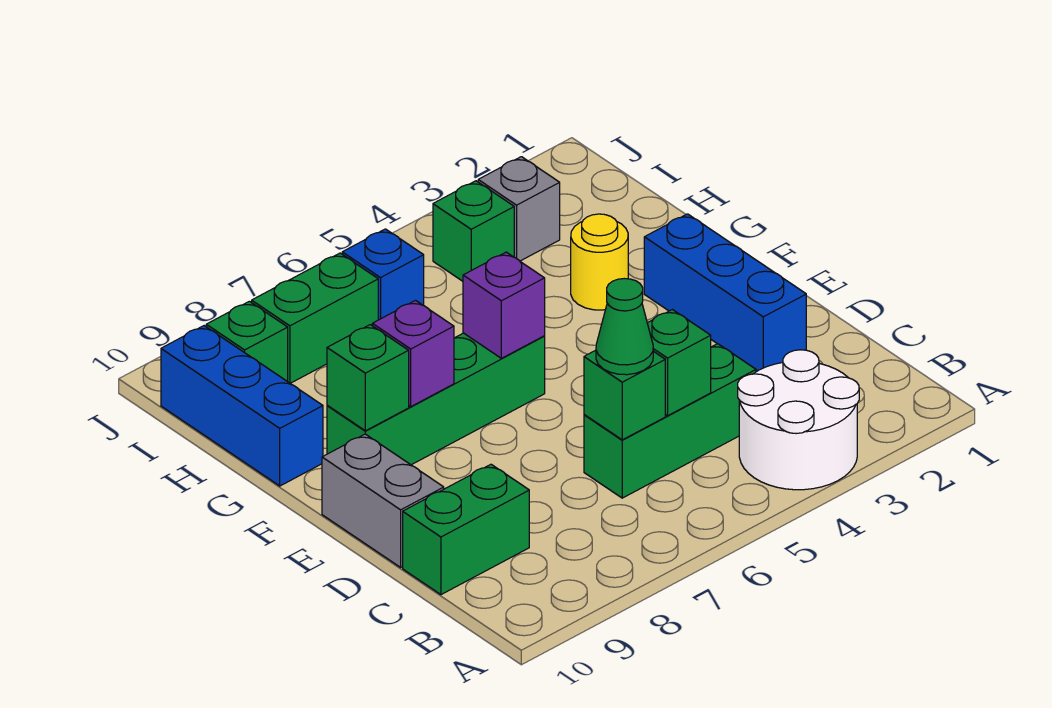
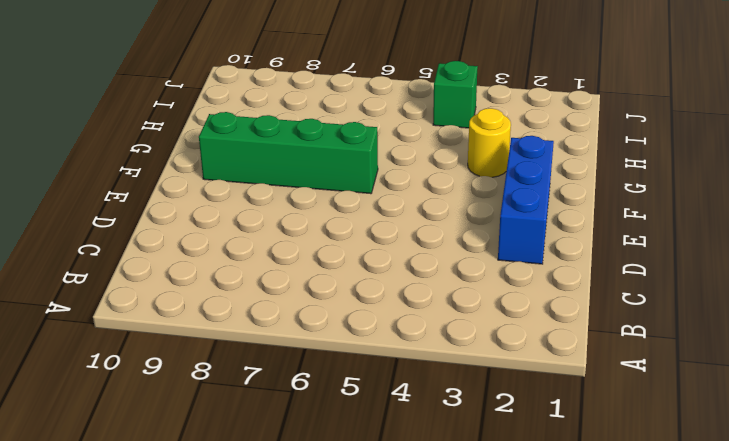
none -> white round brick A3:B4 level 1
none -> green brick C4:C6 level 1
none -> green brick C9:C10 level 1

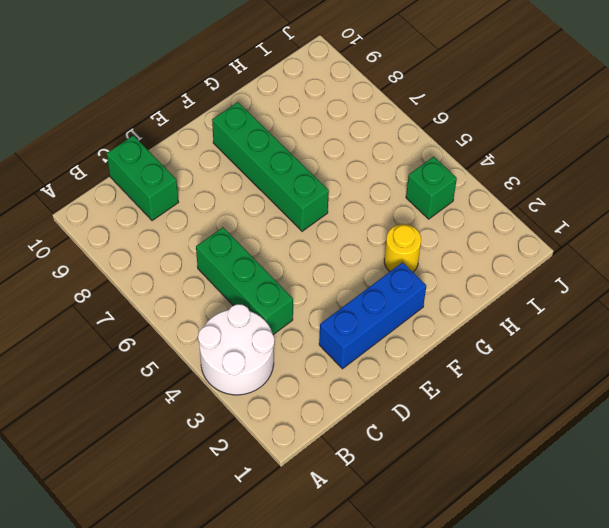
none -> grey brick D10:E10 level 1
none -> blue brick G10:I10 level 1
none -> grey brick I3 level 1

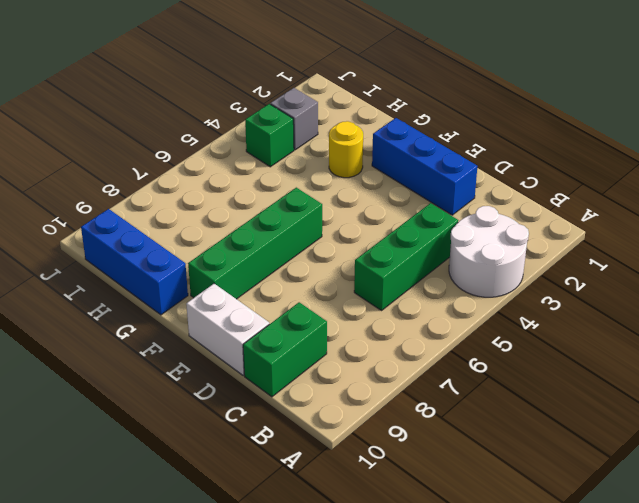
white brick D10:E10 level 1 -> grey brick D10:E10 level 1
none -> blue brick I6 level 1
none -> green brick I7:I8 level 1
none -> green brick I9 level 1

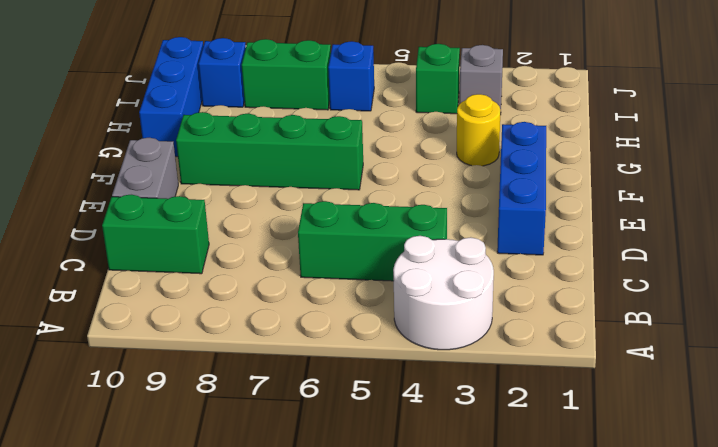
blue brick I9 level 1 -> green brick I9 level 1
none -> green brick C5 level 2
none -> green brick C6 level 2
none -> purple brick F6 level 2

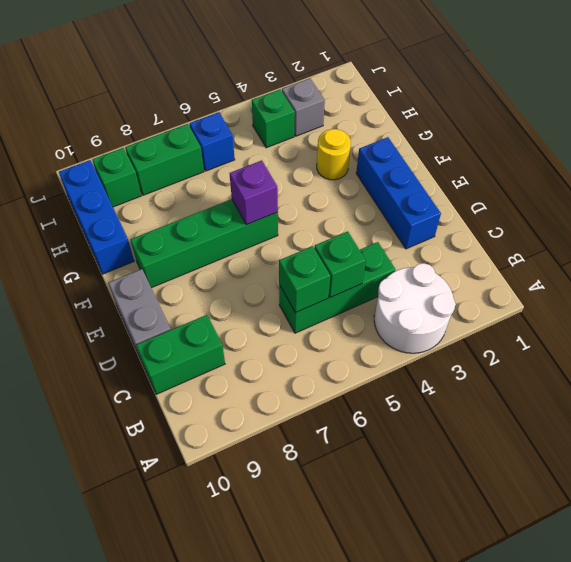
none -> purple brick F8 level 2
none -> green brick F9 level 2
none -> green cone C6 level 3

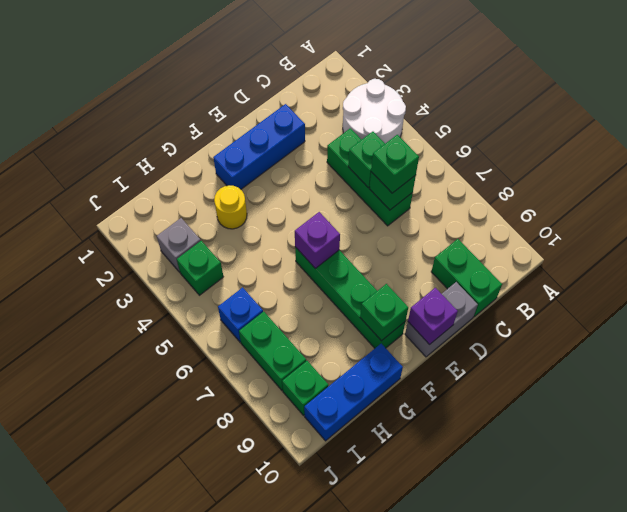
green brick C6 level 3 -> green cone C6 level 3
purple brick E10 level 2 -> purple brick F8 level 2

